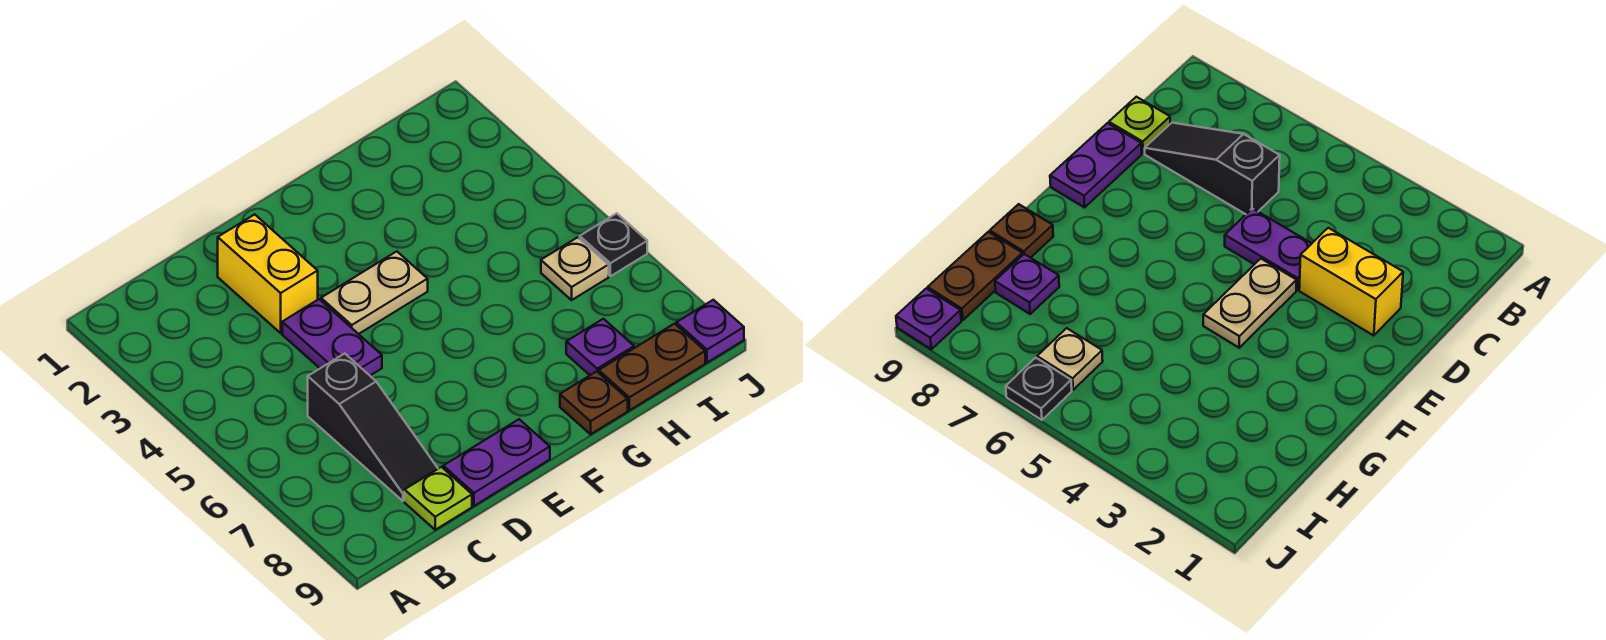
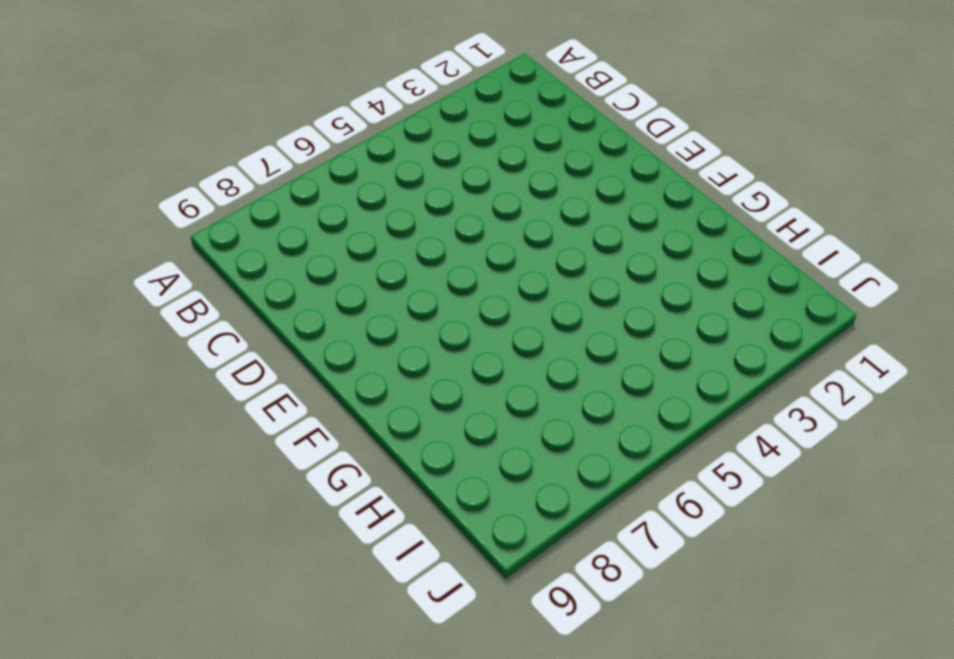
none -> black slope C6:C8 level 1 top 6
none -> lime plate C9 level 1
none -> yellow brick D2:D3 level 1

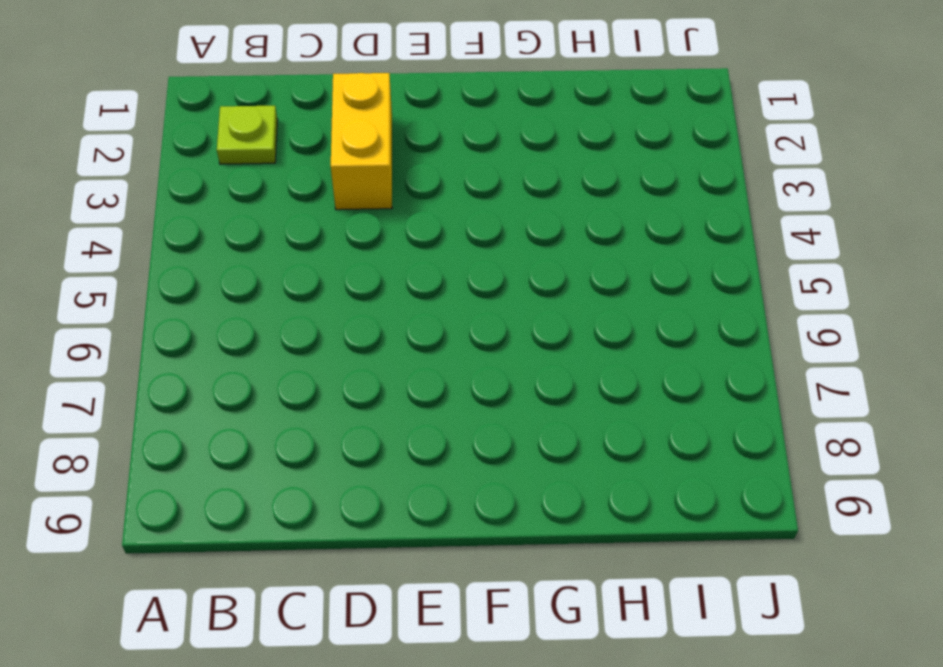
lime plate B2 level 1 -> lime plate C9 level 1
none -> black slope C6:C8 level 1 top 6
none -> purple plate D4:D5 level 1
none -> purple plate D9:E9 level 1

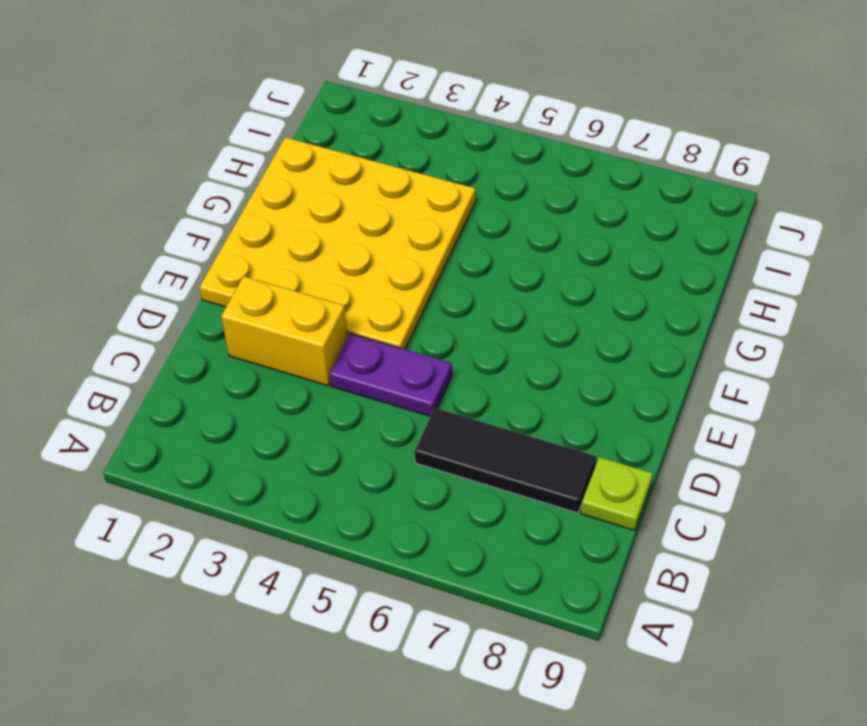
black tile C6:C8 level 1 -> black slope C6:C8 level 1 top 6
yellow plate E1:H4 level 1 -> tan plate E4:F4 level 1
none -> purple plate D9:E9 level 1
none -> brown plate G9 level 1
none -> purple plate H8 level 1

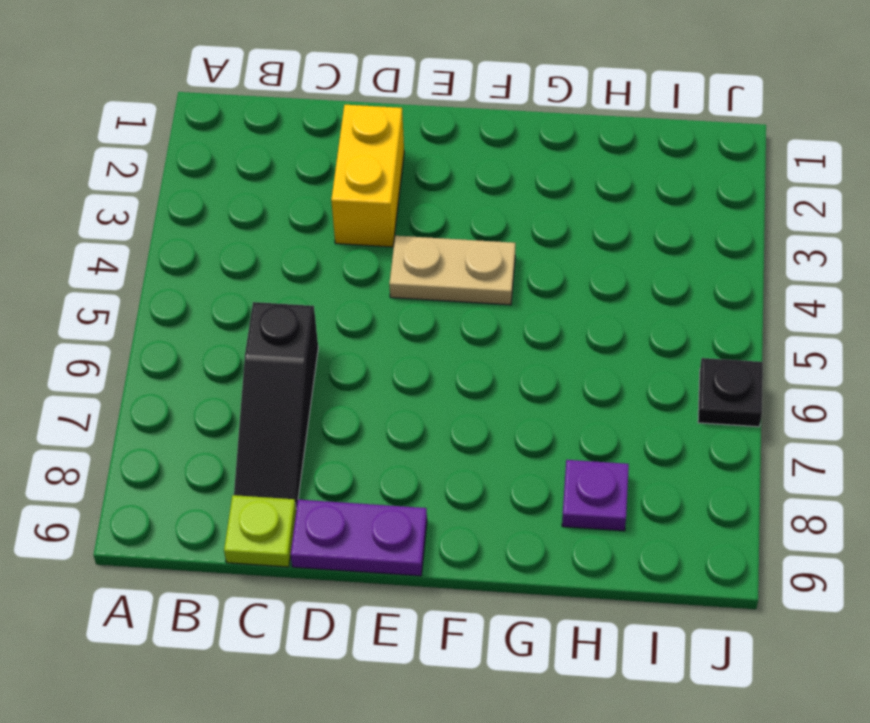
none -> purple plate D4:D5 level 1
none -> brown plate G9 level 1
none -> brown plate H9:I9 level 1

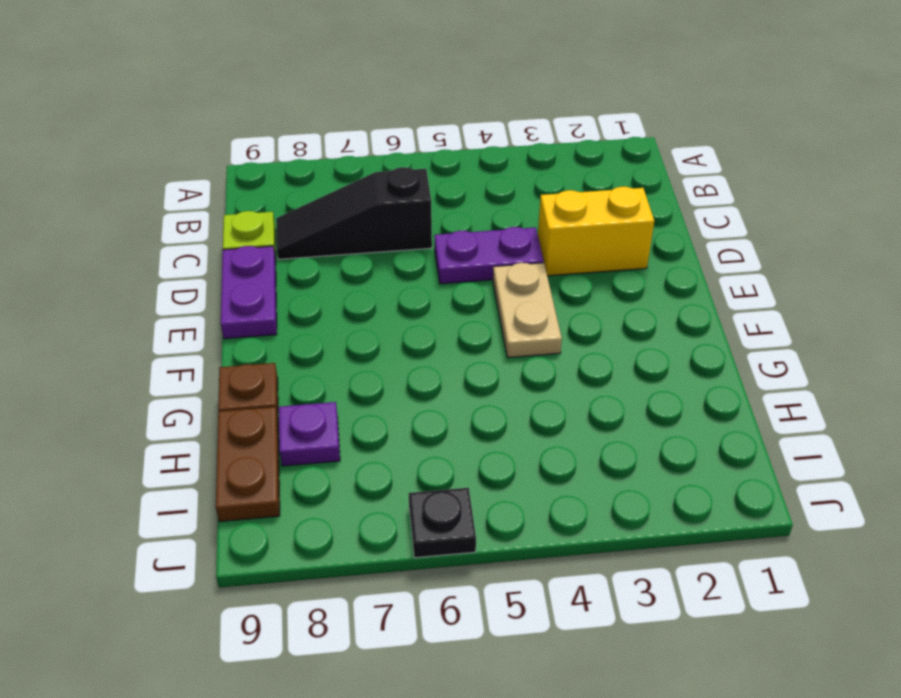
none -> tan plate I6 level 1
none -> purple plate J9 level 1

